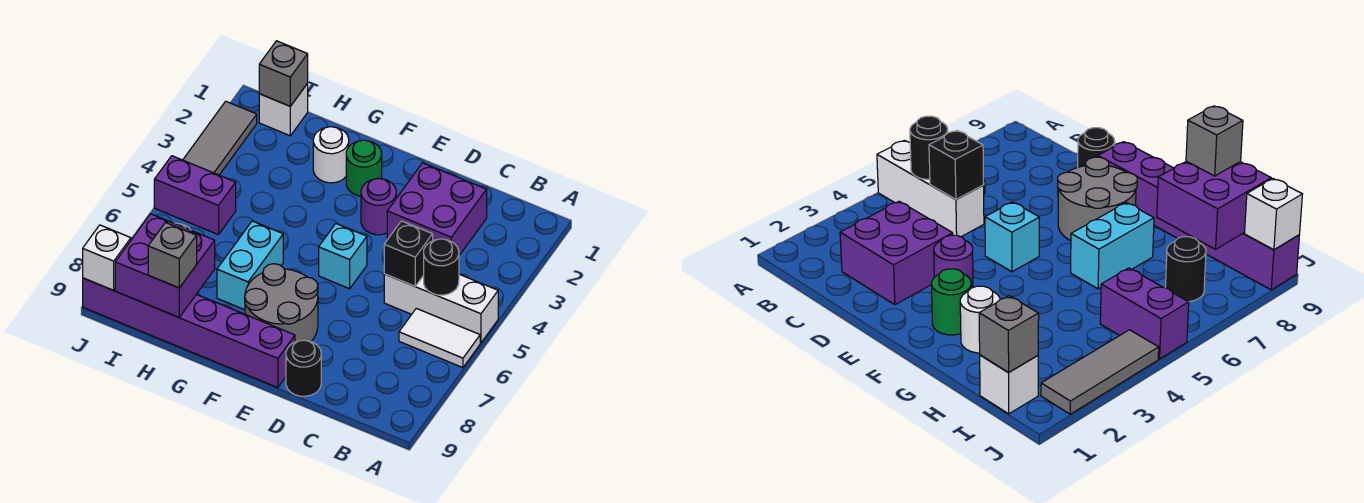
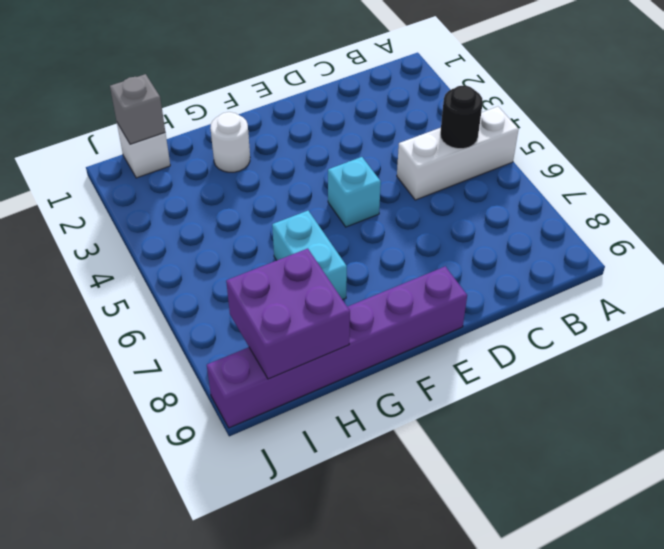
none -> white tile A6:B6 level 1
none -> purple brick C2:D3 level 1
none -> black round brick D9 level 1

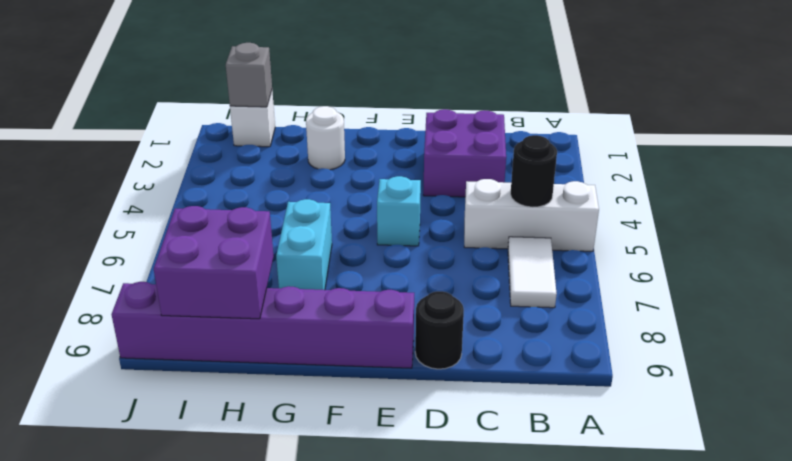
white tile B6:B7 level 1 -> white tile A6:B6 level 1
none -> purple round brick E3 level 1
none -> grey round brick E7:F8 level 1
none -> green round brick F2 level 1

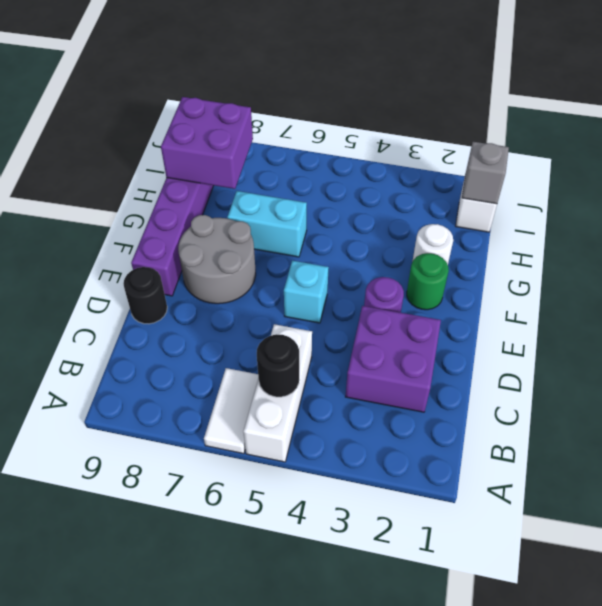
none -> purple brick I5:J5 level 1
none -> black round brick I7 level 1
none -> grey tile J2:J4 level 1

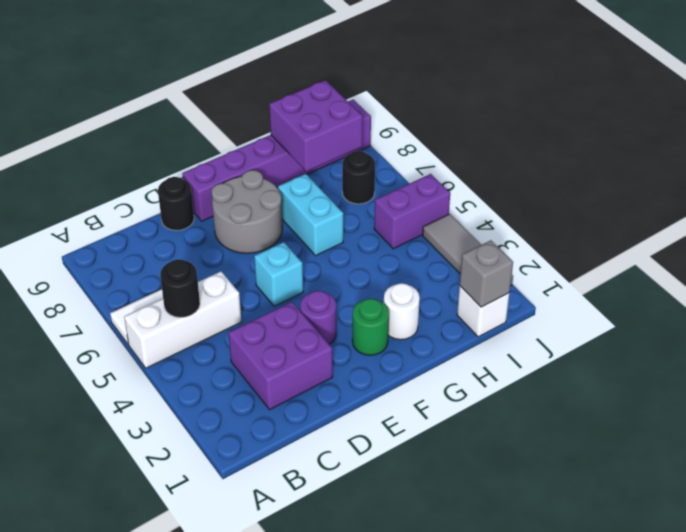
none -> black brick C5 level 2
none -> white brick J9 level 2
none -> grey brick H9 level 3

